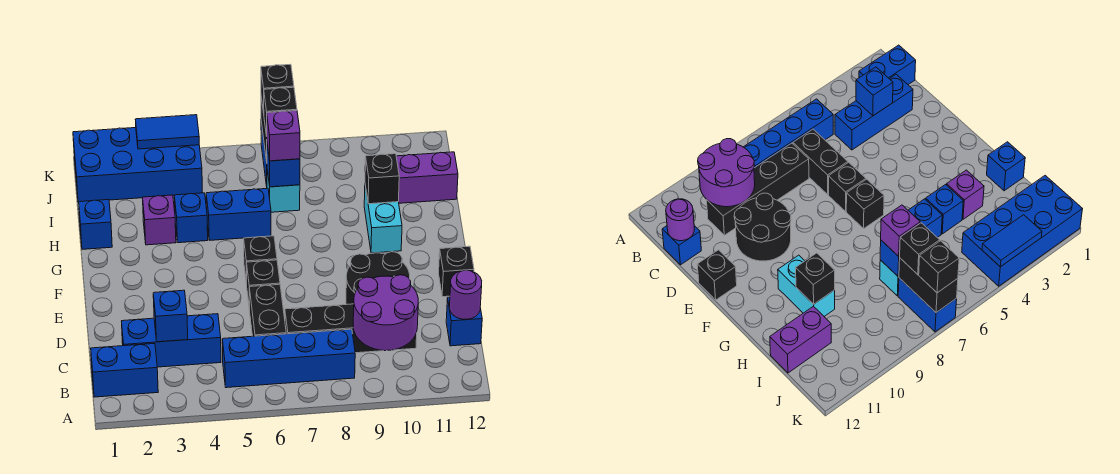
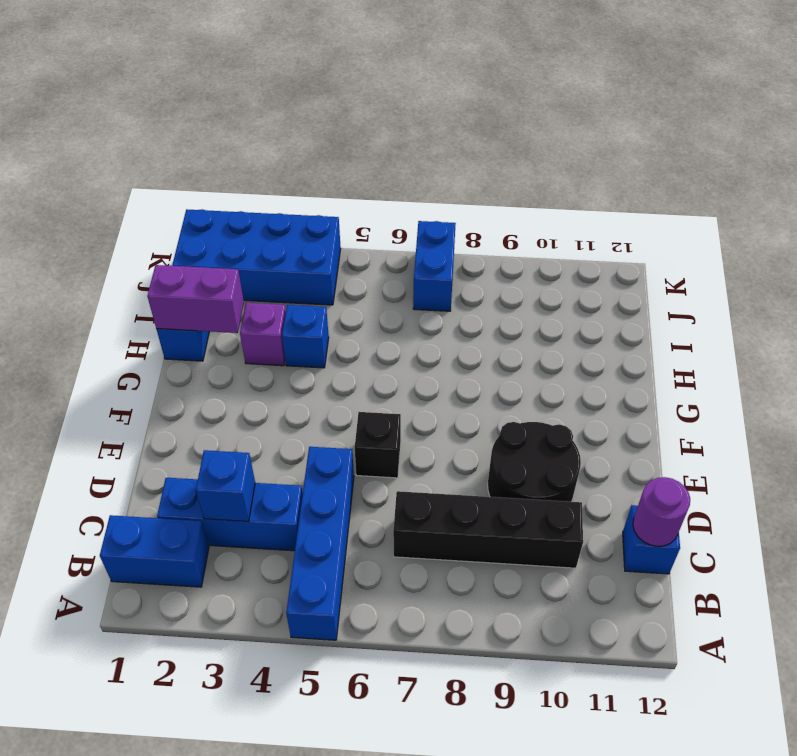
blue brick A5:D5 level 1 -> blue brick B5:B8 level 1
purple brick H1:H2 level 2 -> purple brick I11:I12 level 1
none -> black brick C6:D6 level 1
none -> black brick E12 level 1
none -> black brick F6 level 1

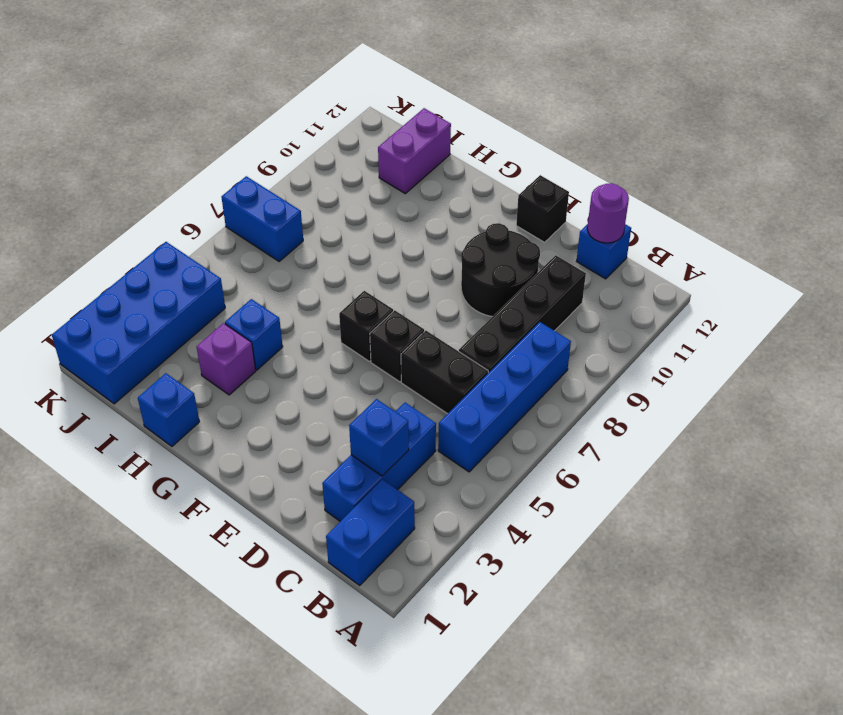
none -> cyan brick G10:H10 level 1
none -> blue brick H5:H6 level 1
none -> cyan brick I7 level 1

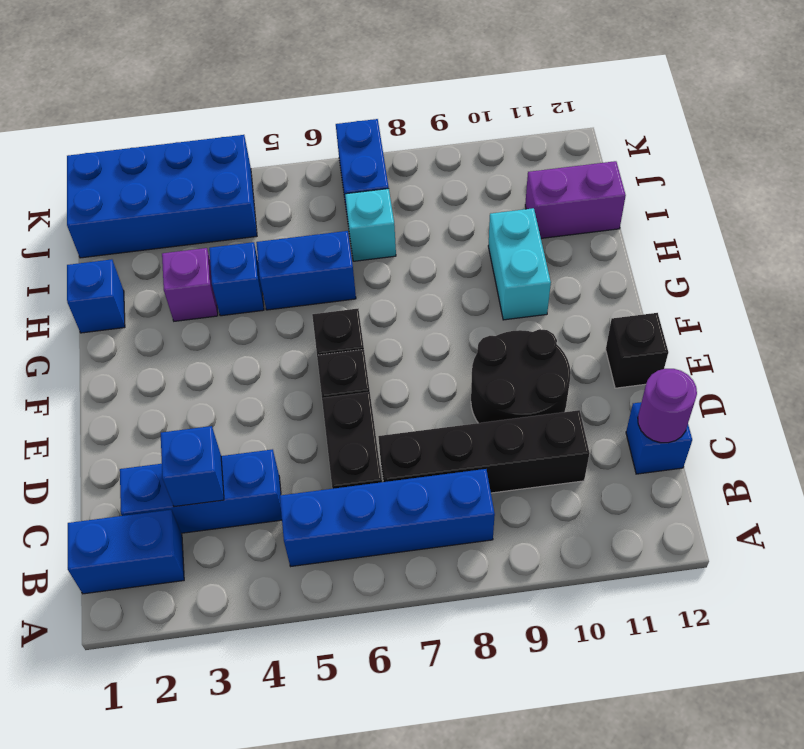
none -> purple round brick B9:C10 level 2
none -> black brick H10 level 2
none -> blue brick I7 level 2

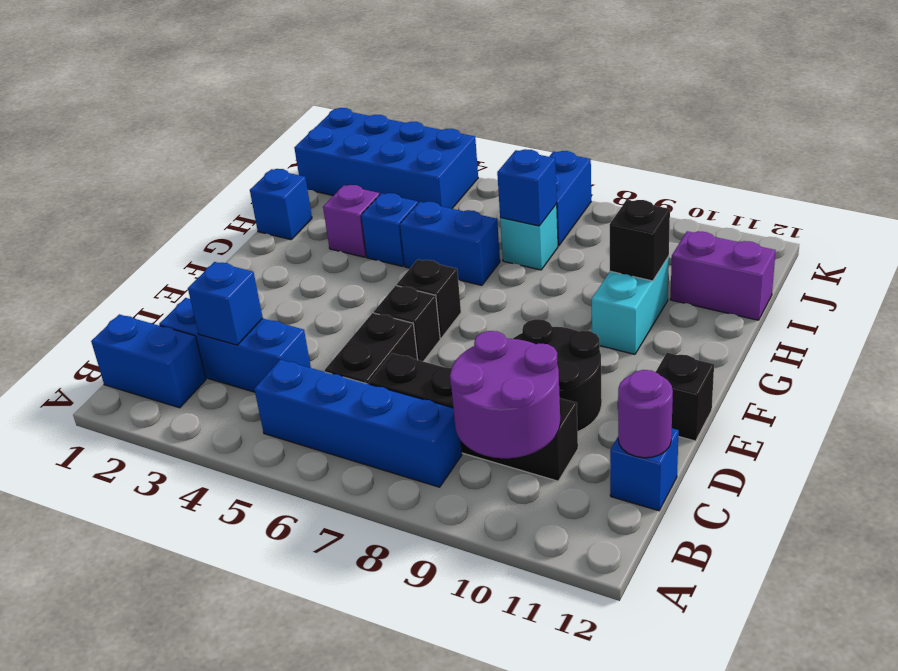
none -> black brick J7:K7 level 2
none -> blue tile K3:K4 level 2
none -> purple brick I7 level 3

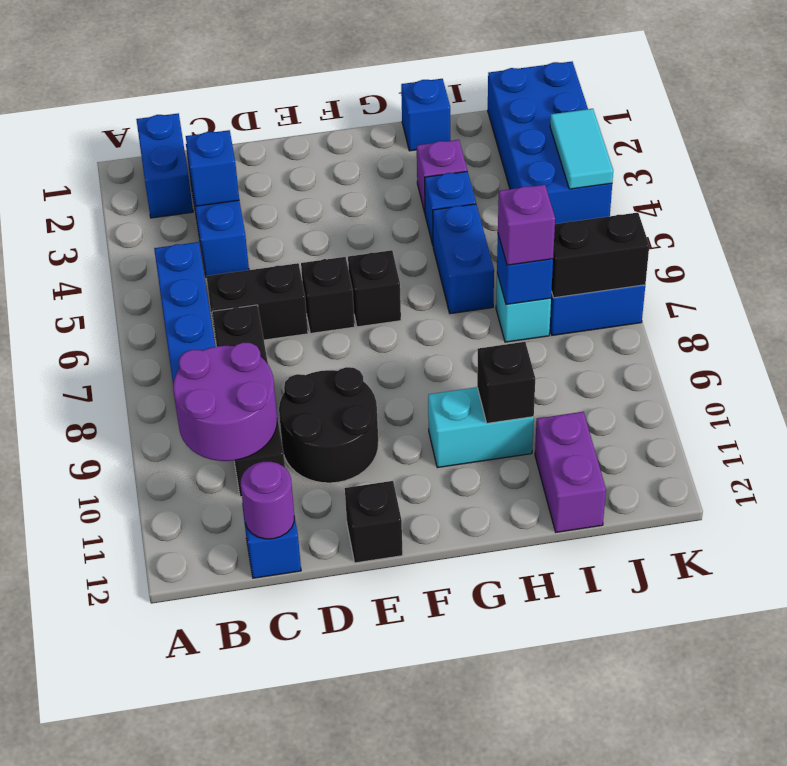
cyan tile K3:K4 level 2 -> blue tile K3:K4 level 2
none -> black brick J7 level 3
none -> black brick K7 level 3

